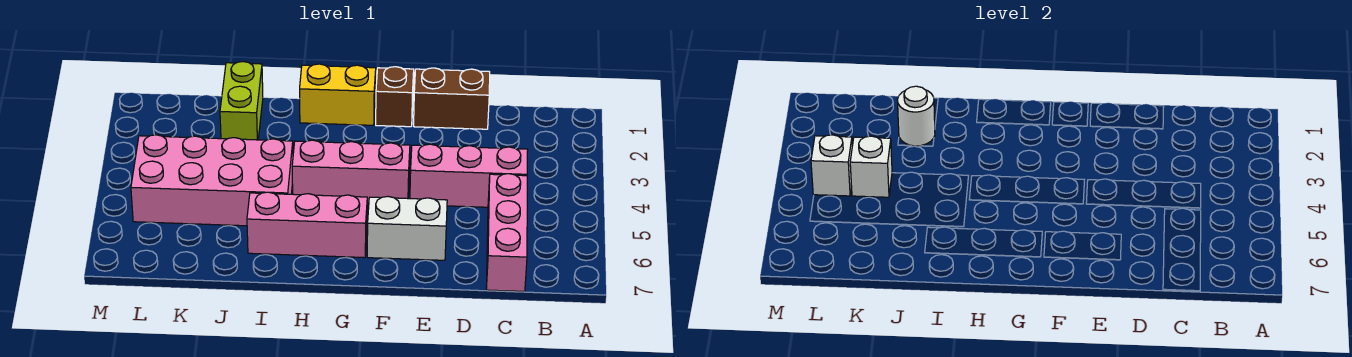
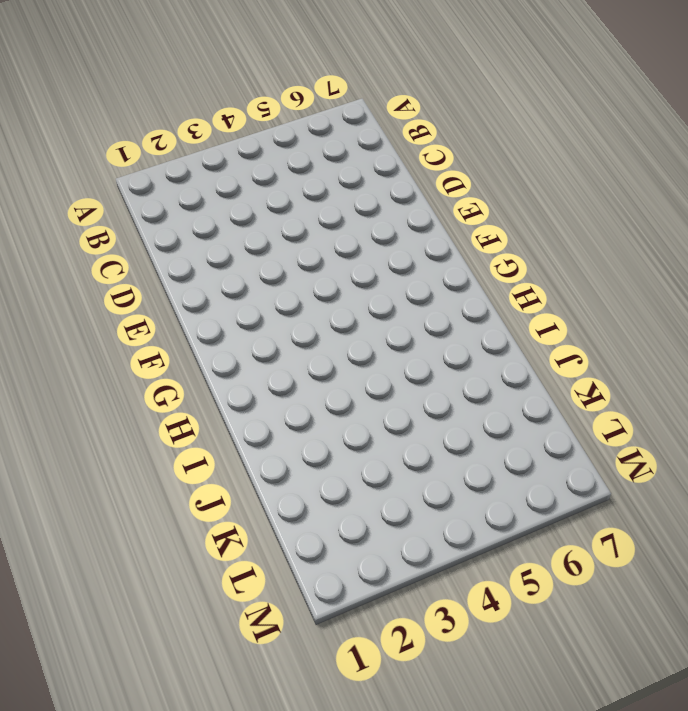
none -> pink brick C4:E4 level 1
none -> pink brick C5:C7 level 1
none -> brown brick D1:E1 level 1

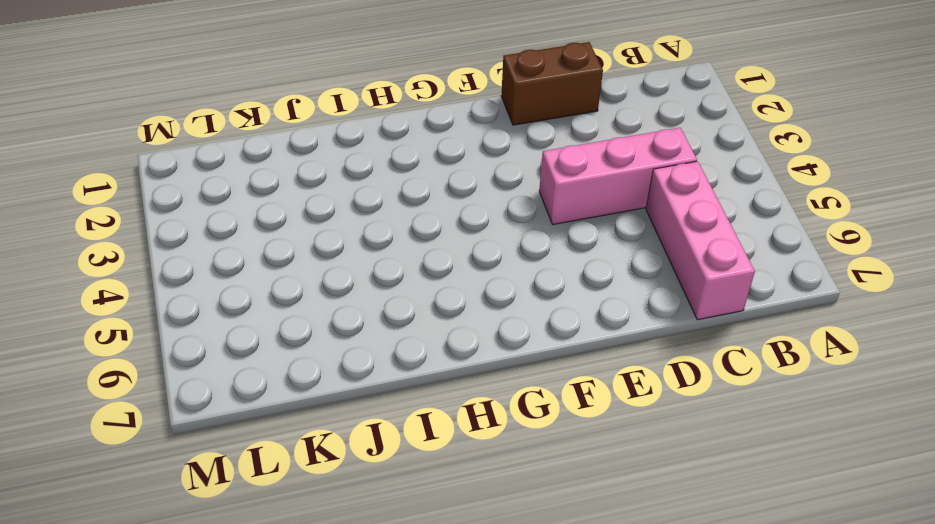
none -> white brick E6:F6 level 1
none -> brown brick F1 level 1
none -> pink brick F4:H4 level 1

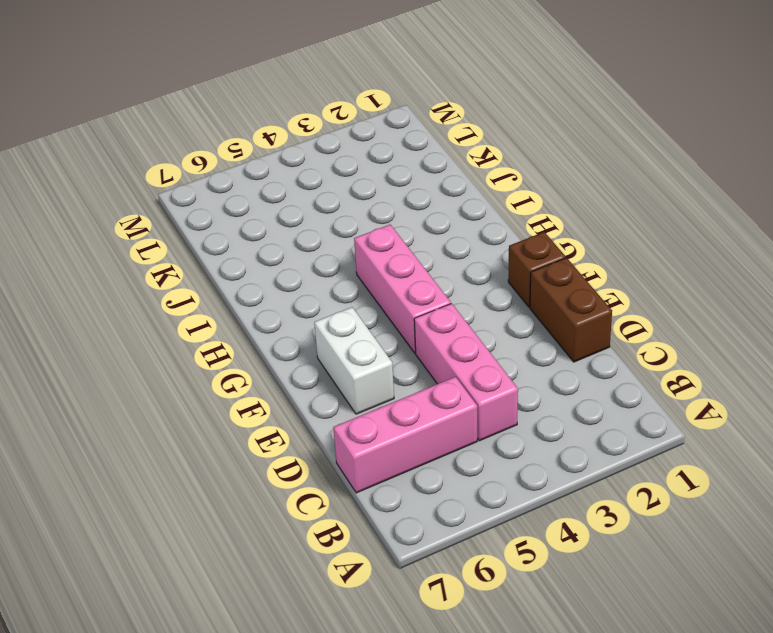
none -> yellow brick G1:H1 level 1
none -> pink brick G6:I6 level 1
none -> pink brick I4:L5 level 1

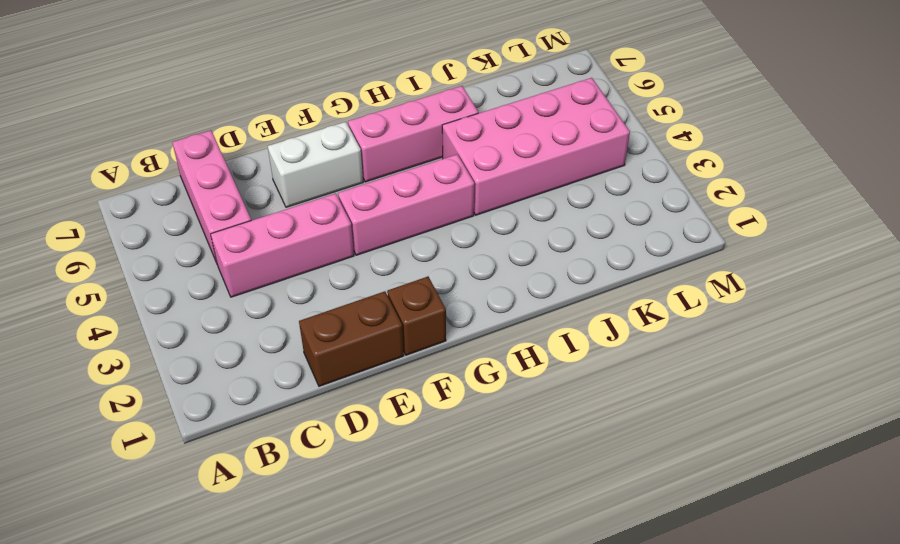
none -> yellow brick G1:H1 level 1
none -> lime brick J1:J2 level 1
none -> white round brick J2 level 2

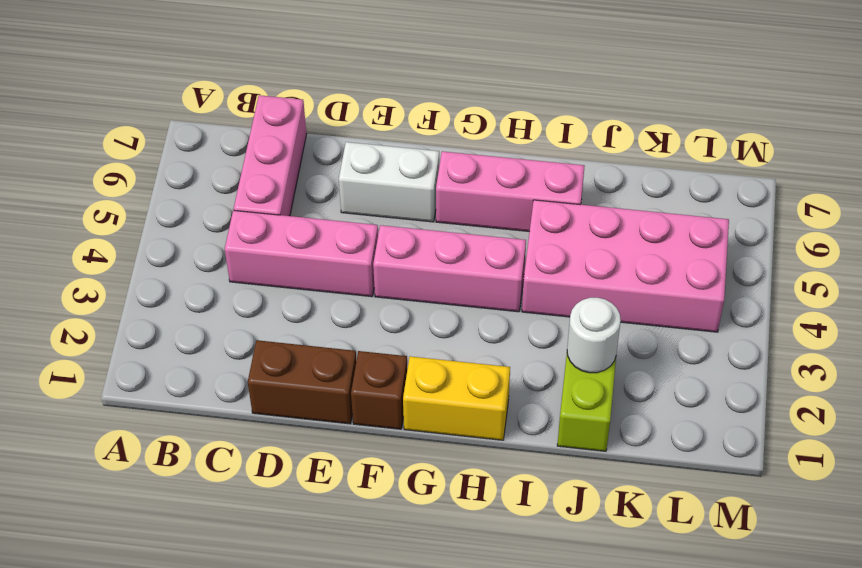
none -> white brick K4 level 2
none -> white brick L4 level 2

